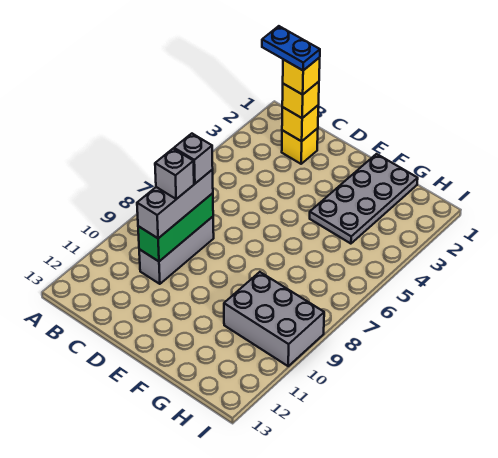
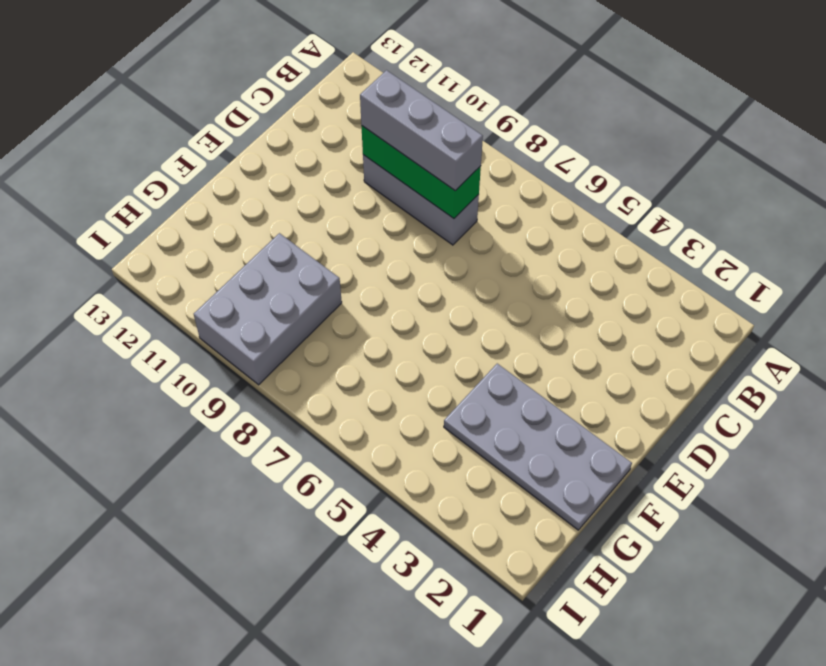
none -> yellow brick C2 level 1
none -> yellow brick C2 level 2
none -> yellow brick C2 level 3

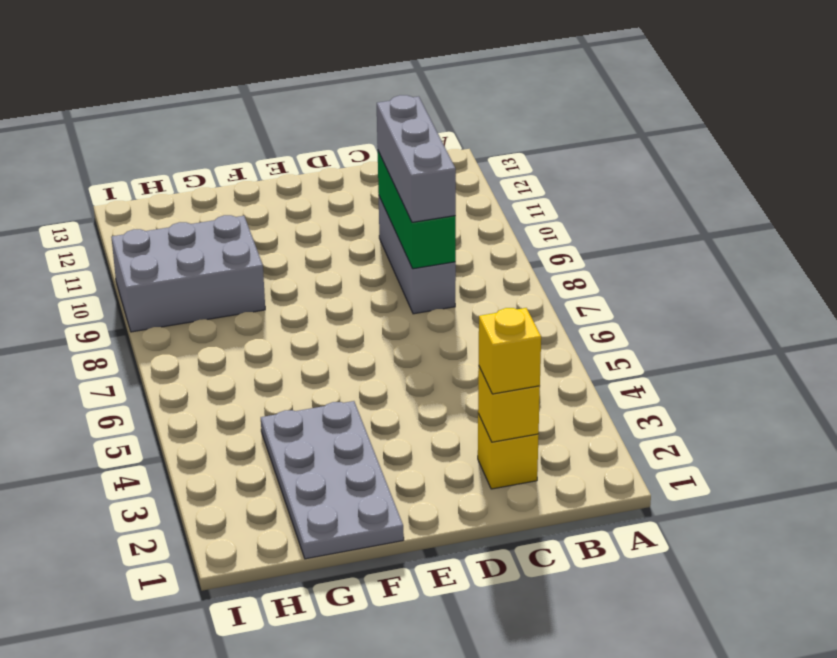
none -> yellow brick C2 level 4
none -> grey brick C8 level 4
none -> grey brick C9 level 4

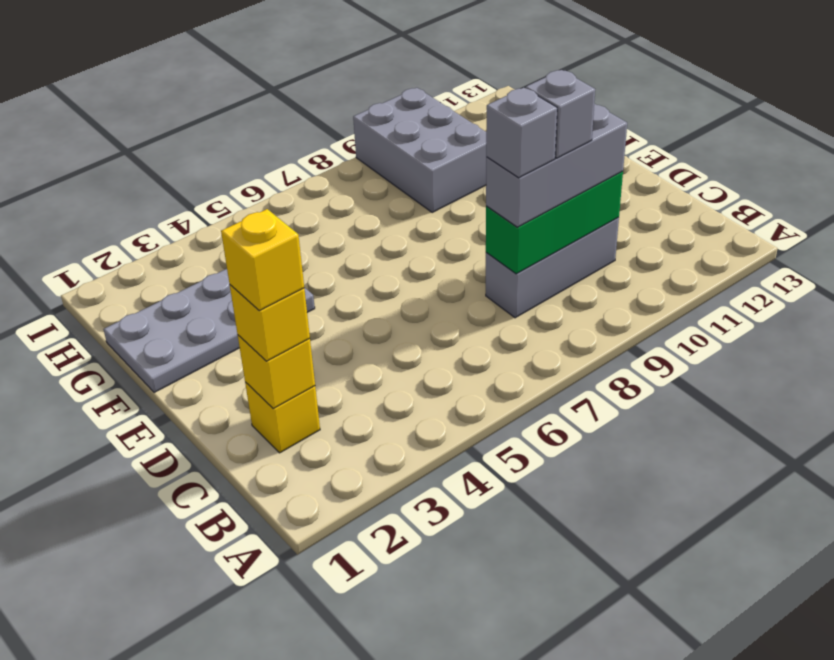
none -> blue plate B2:C2 level 5

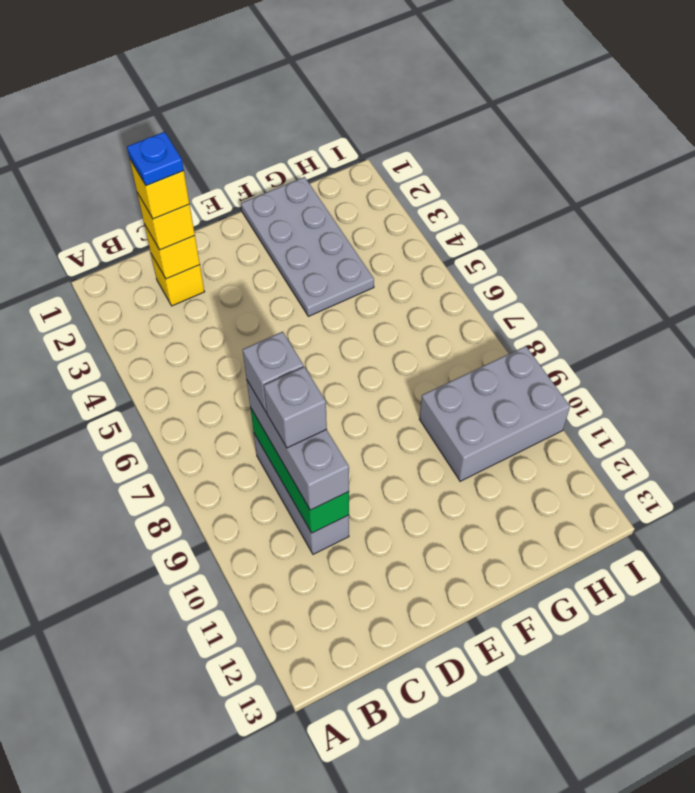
blue plate C2 level 5 -> blue plate B2:C2 level 5

